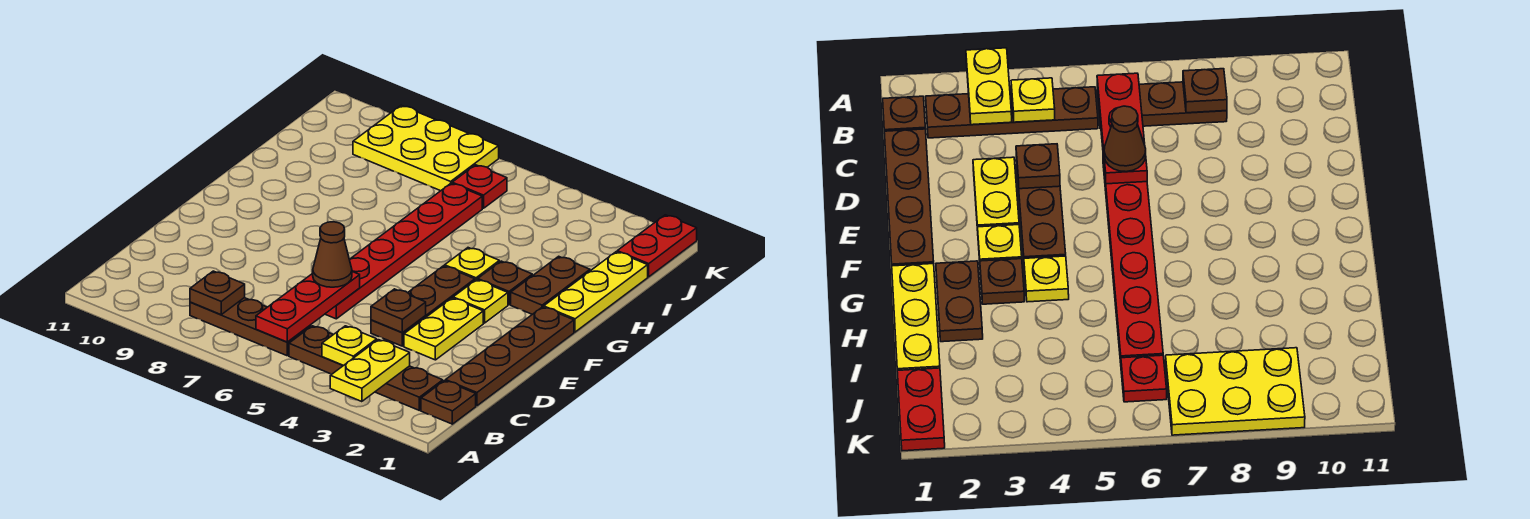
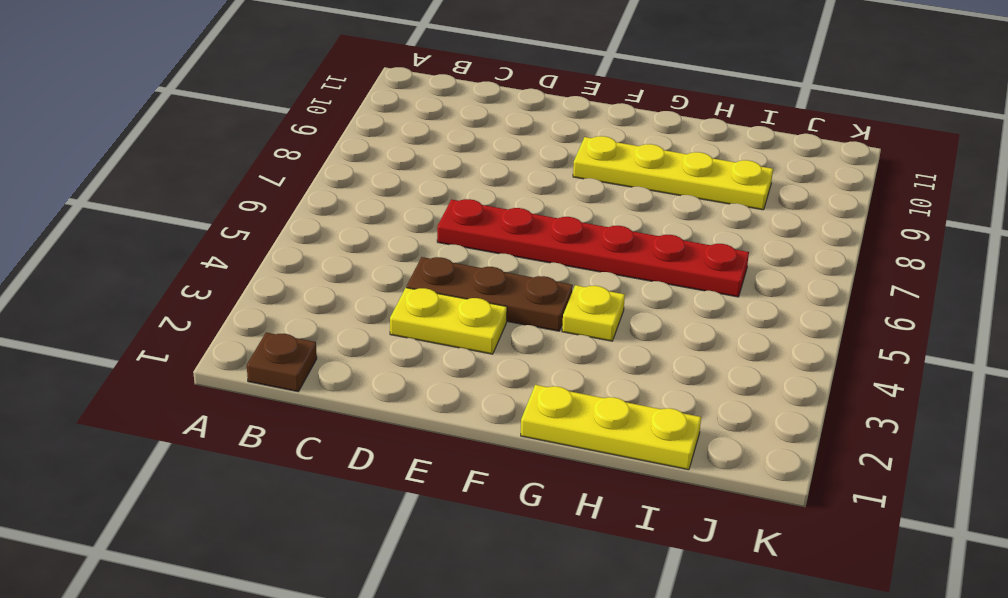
yellow plate F9:I9 level 1 -> none
none -> brown plate B2:B5 level 1
none -> brown plate B6:B8 level 1
none -> brown plate C1:F1 level 1

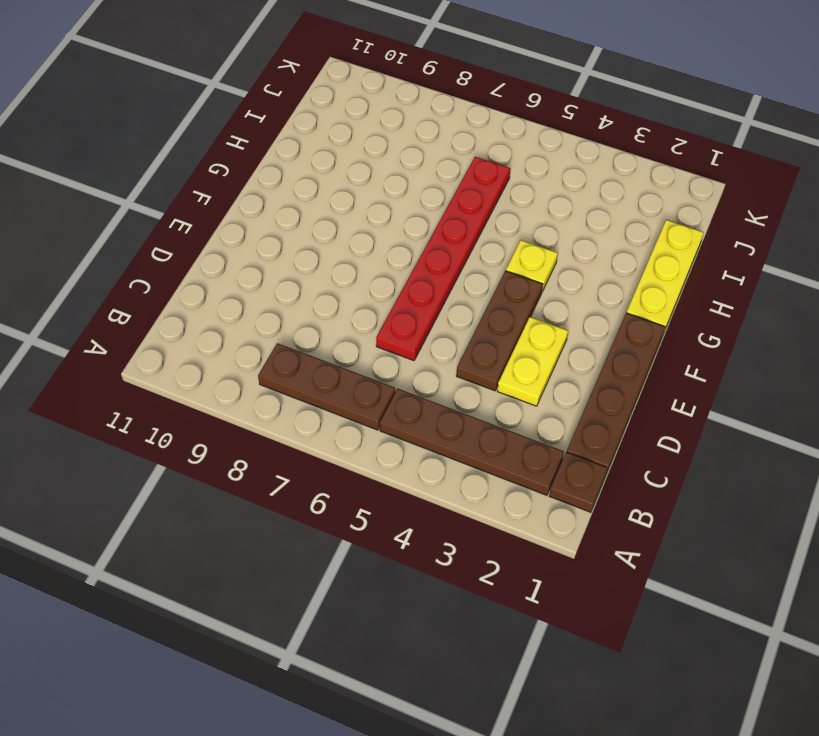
none -> yellow plate F3 level 1
none -> brown plate G2:H2 level 1
none -> brown plate G3 level 1

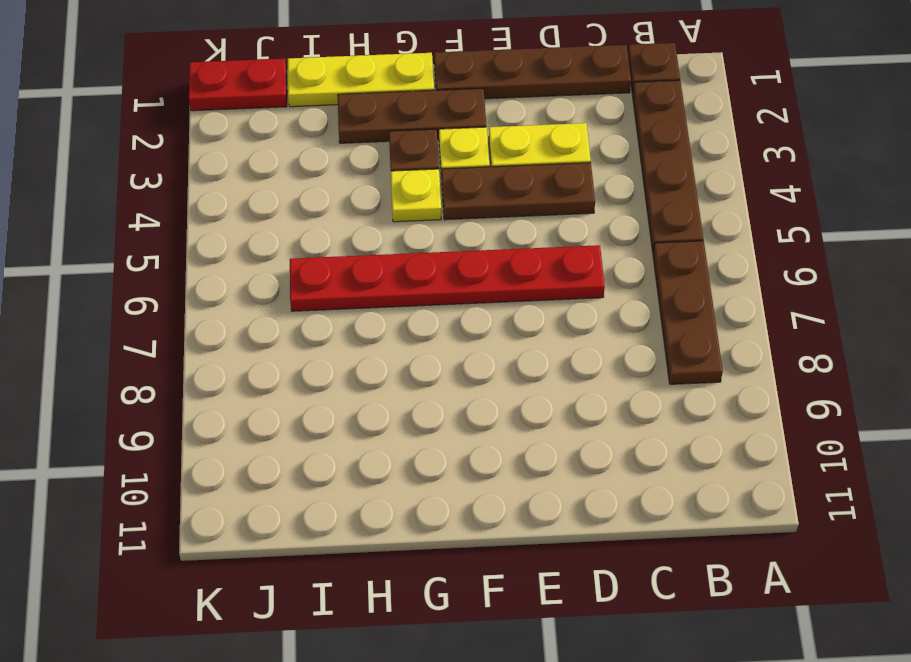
brown plate F2:H2 level 1 -> brown plate G2:H2 level 1
none -> red plate J6 level 1
none -> yellow plate J7:K9 level 1
none -> yellow plate A3:B3 level 2

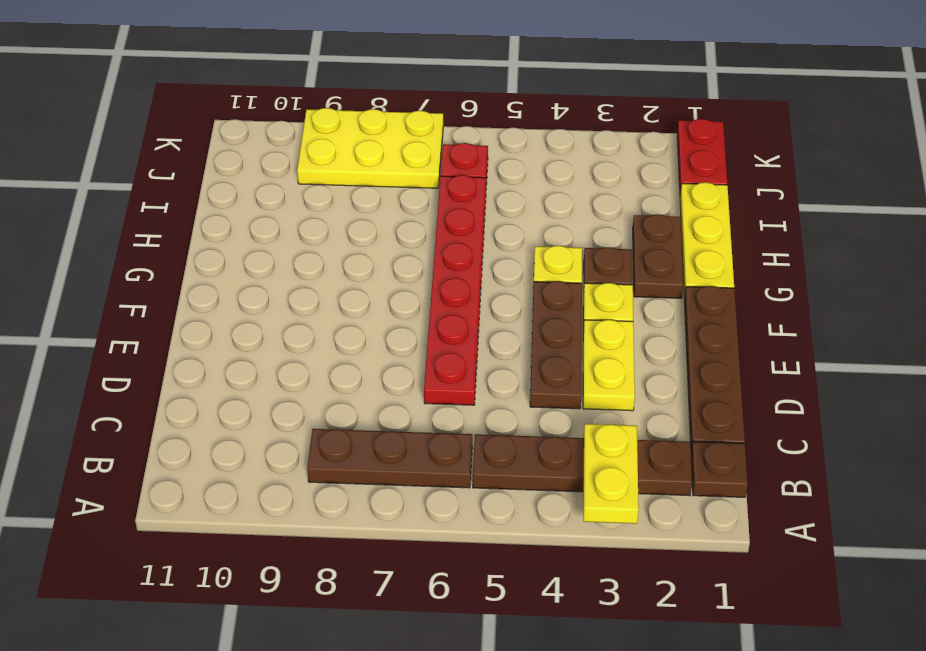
none -> yellow plate B4 level 2
none -> red plate B6:D6 level 2
none -> brown plate B8 level 2

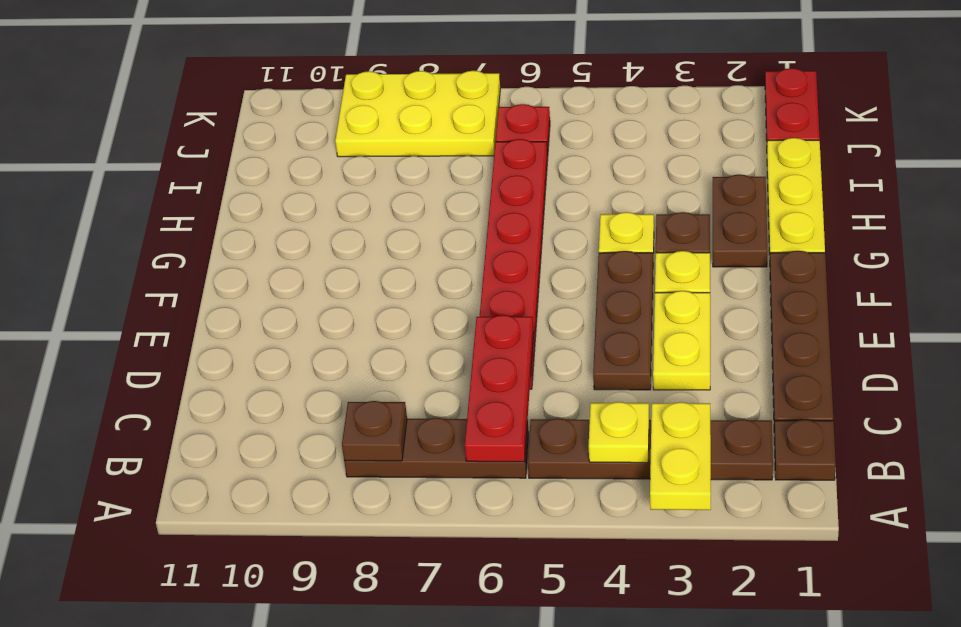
none -> brown plate D4 level 2
none -> brown cone D6 level 3

